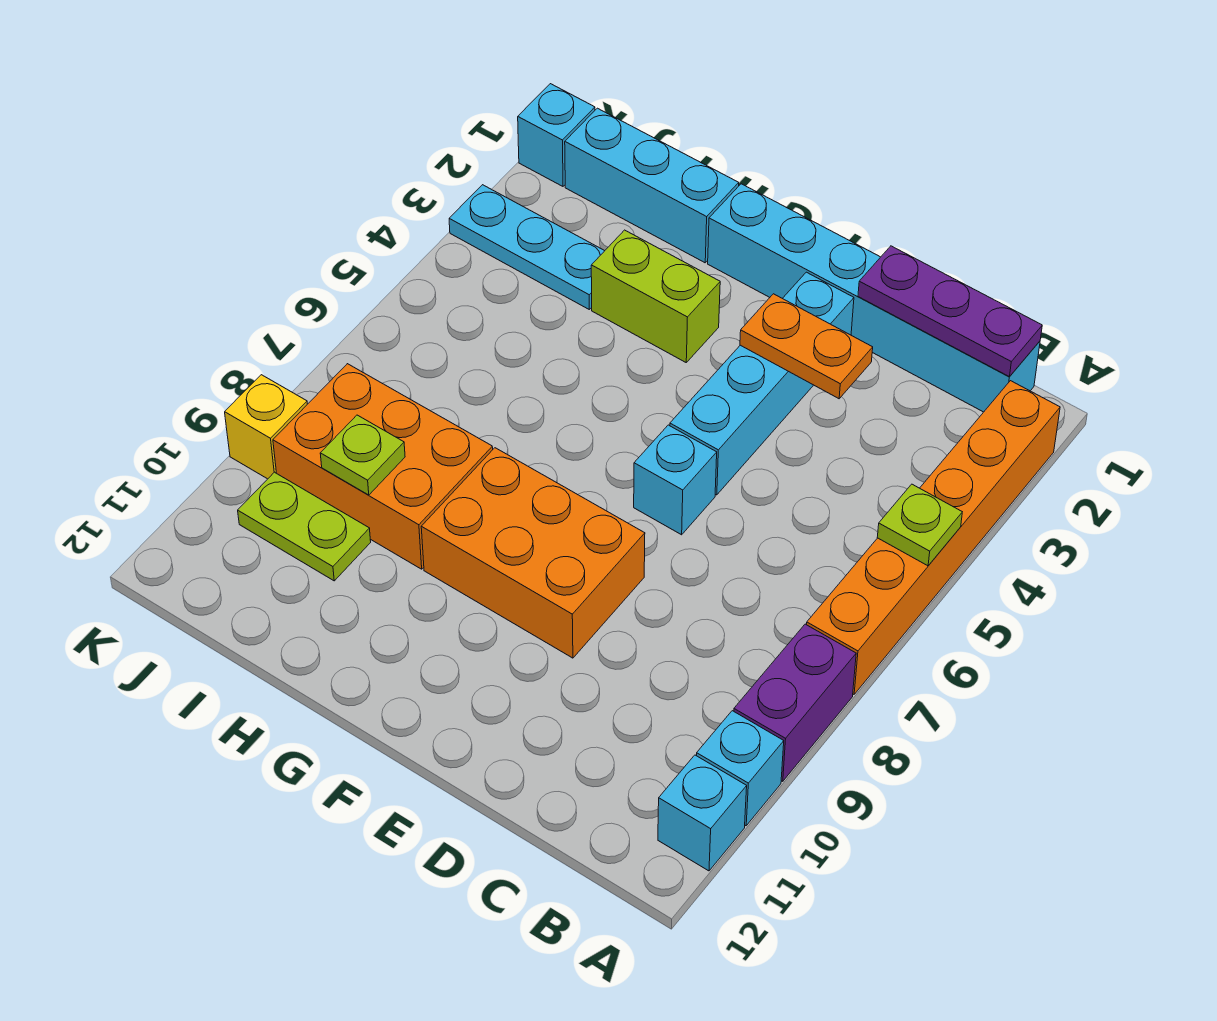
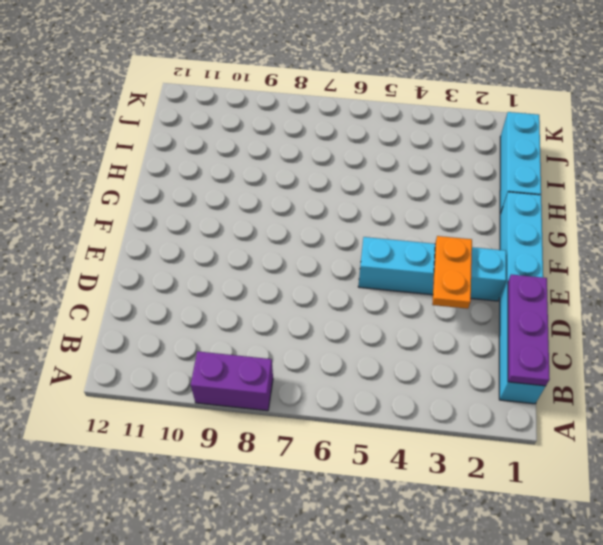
none -> orange brick A2:A7 level 1
none -> cyan brick A10 level 1
none -> cyan brick A11 level 1

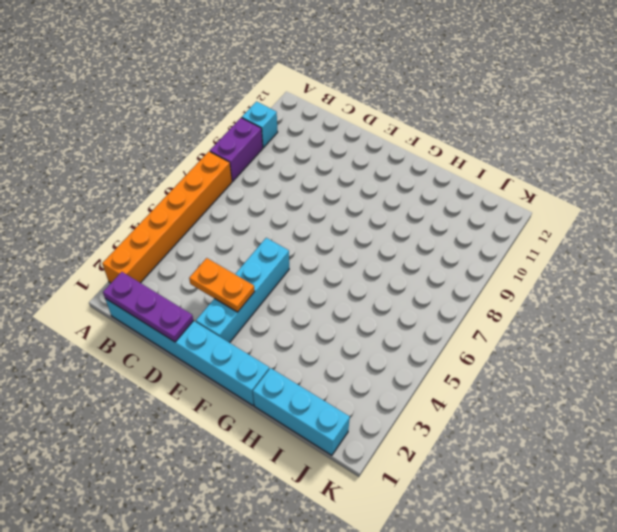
none -> cyan brick A11 level 1
none -> cyan brick E6 level 1
none -> orange brick E8:G9 level 1

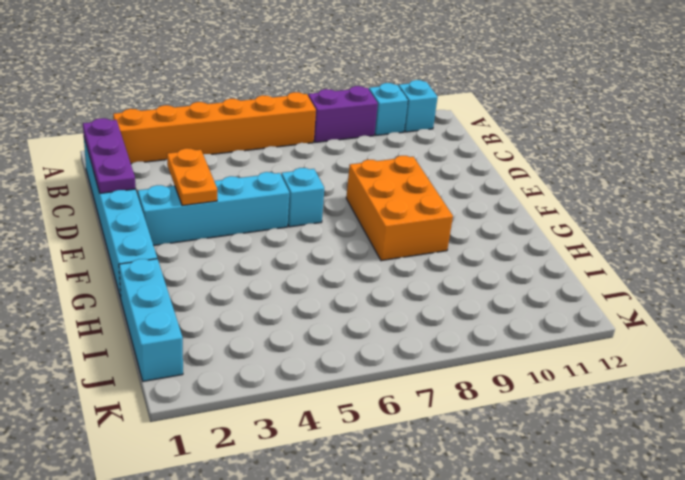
none -> lime brick G3:H3 level 1
none -> orange brick H8:J9 level 1
none -> cyan plate I3:K3 level 1

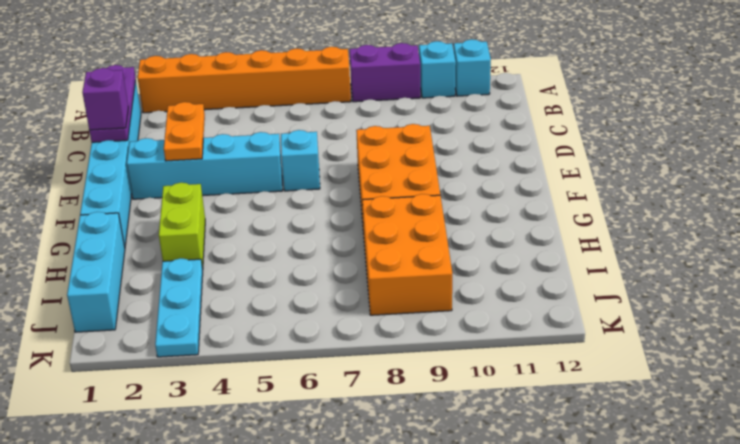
purple brick D1 level 3 -> none
none -> lime plate I10:J10 level 1
none -> cyan brick K1 level 1
none -> yellow brick K9 level 1

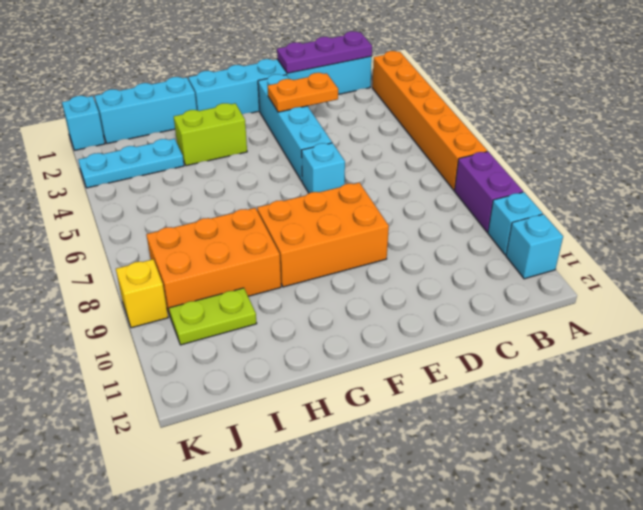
none -> lime plate A5 level 2
none -> lime plate I9 level 2

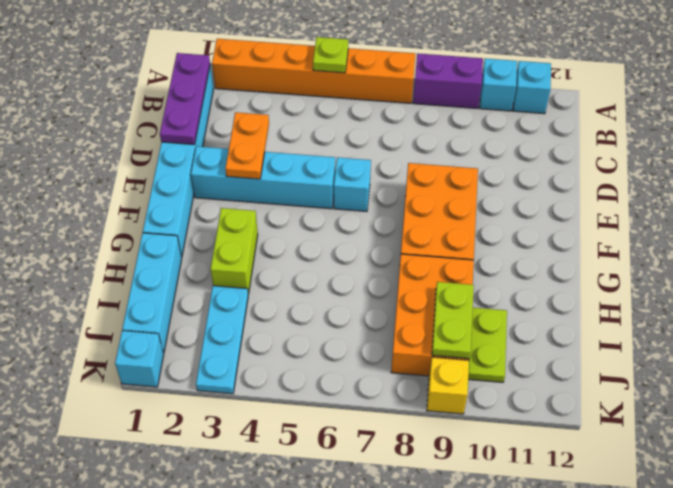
lime plate I9:J9 level 2 -> lime plate I9 level 2

